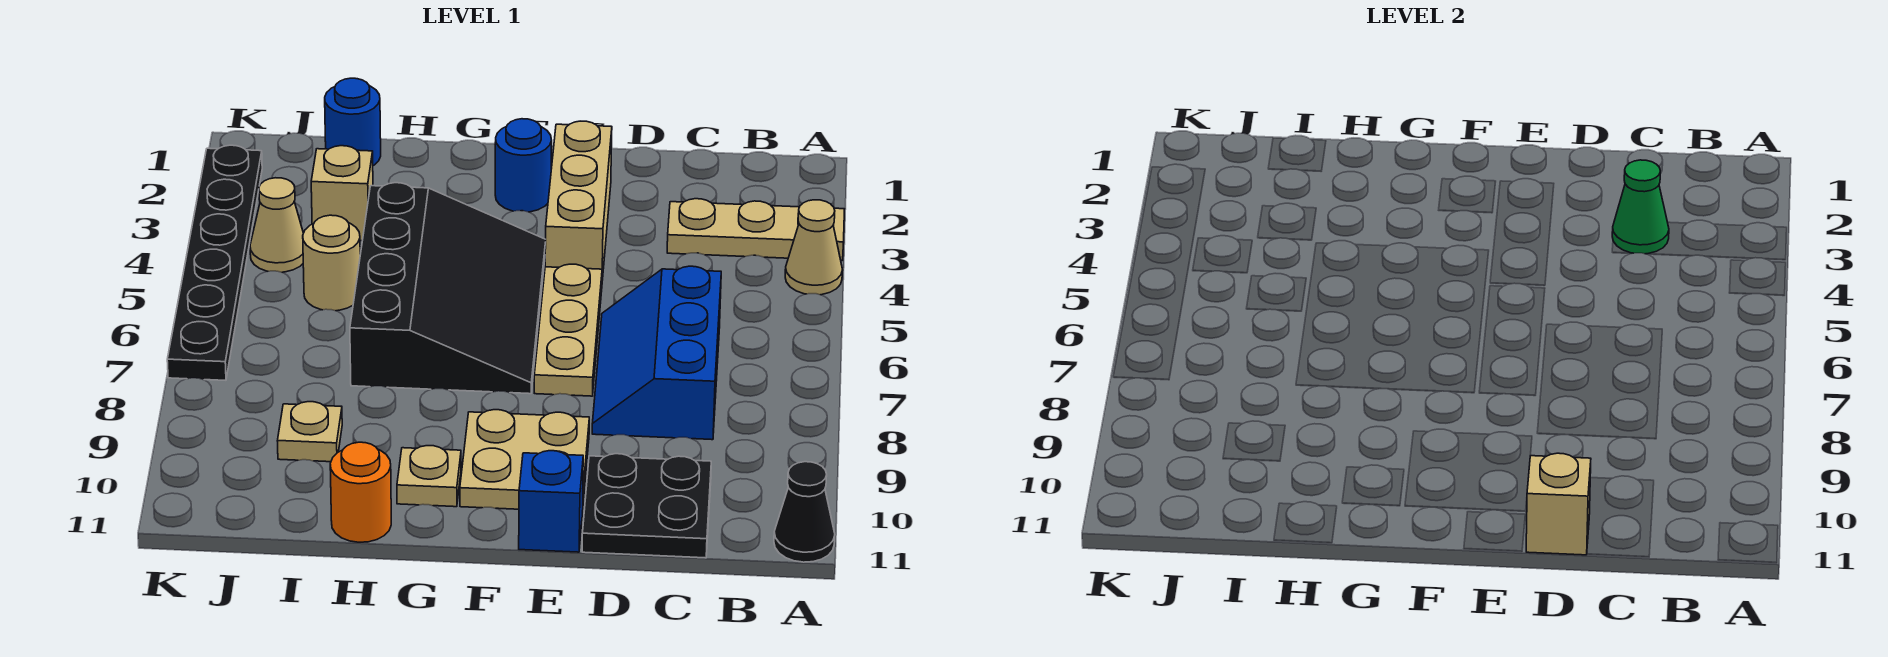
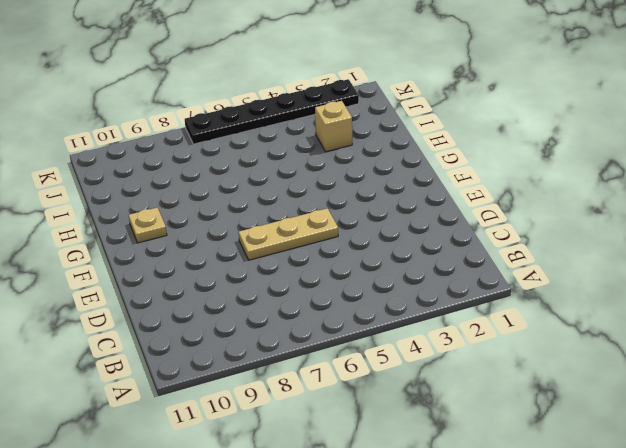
none -> tan plate A3:C3 level 1
none -> tan cone A4 level 1
none -> black cone A11 level 1

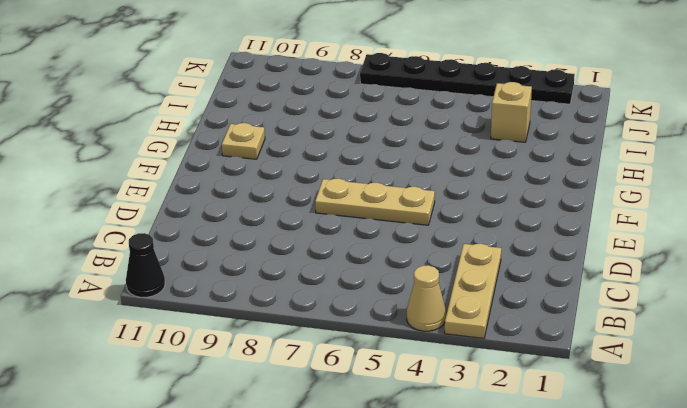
none -> blue slope C6:D8 level 1 top C
none -> black plate C10:D11 level 1
none -> tan brick E2:E4 level 1

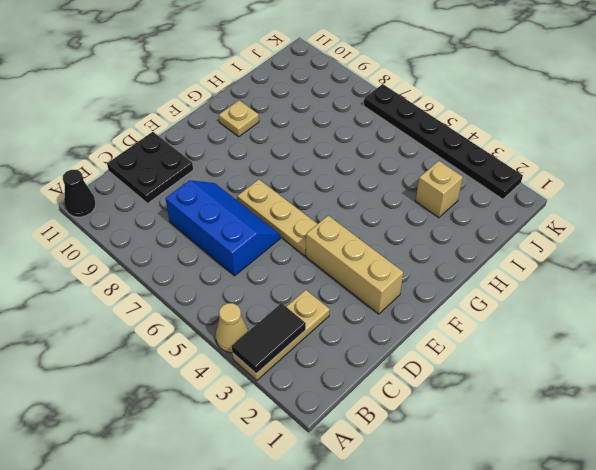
black tile A3:B3 level 2 -> none
none -> tan plate E9:F10 level 1
none -> blue brick E11 level 1
none -> blue round brick F2 level 1

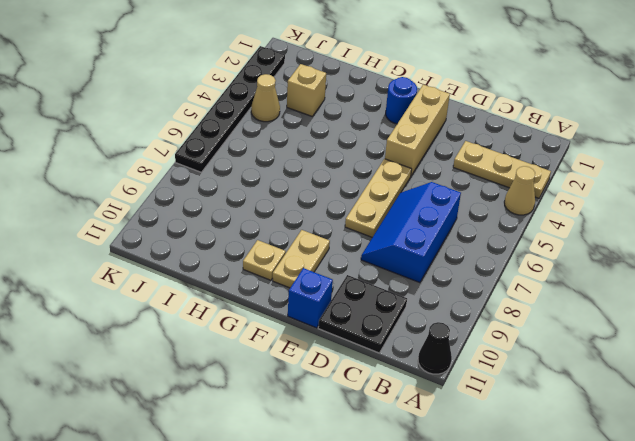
tan plate F9:F10 level 1 -> tan plate E9:F10 level 1
none -> black slope F4:H7 level 1 top H
none -> orange round brick H11 level 1
none -> blue round brick I1 level 1

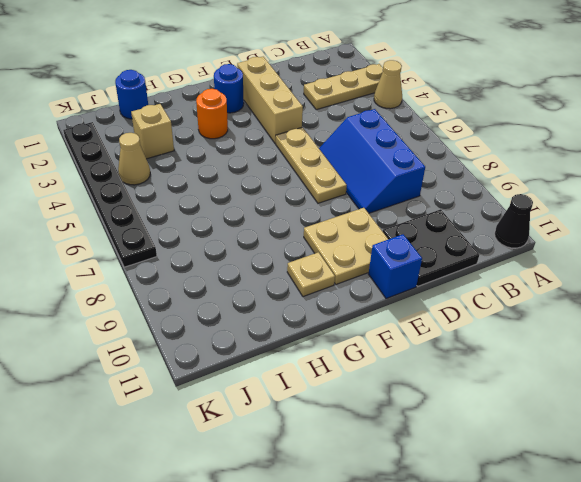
orange round brick G3 level 1 -> orange round brick H11 level 1
none -> black slope F4:H7 level 1 top H
none -> tan round brick I5 level 1
none -> tan plate I9 level 1

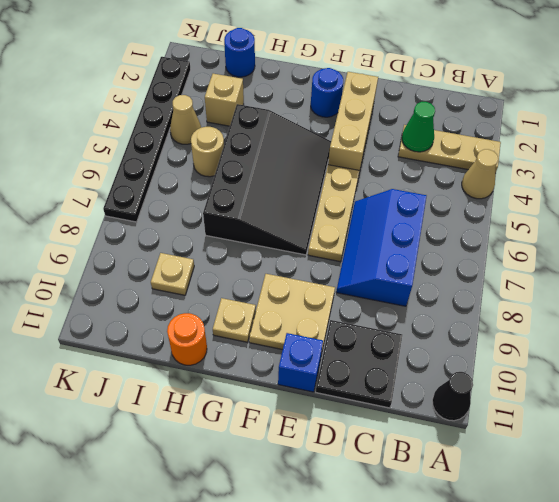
none -> tan brick D11 level 2

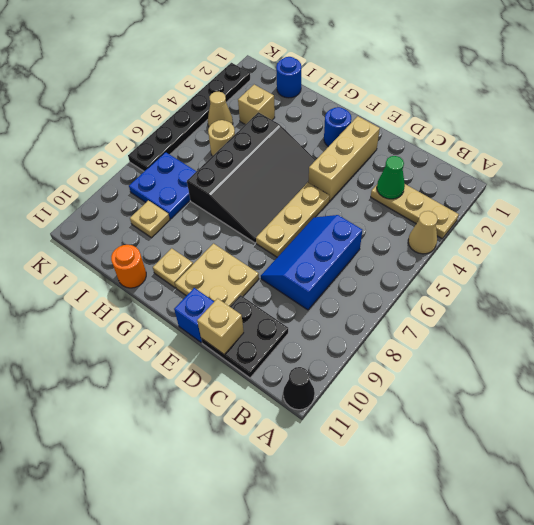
blue plate I7:J8 level 1 -> none

